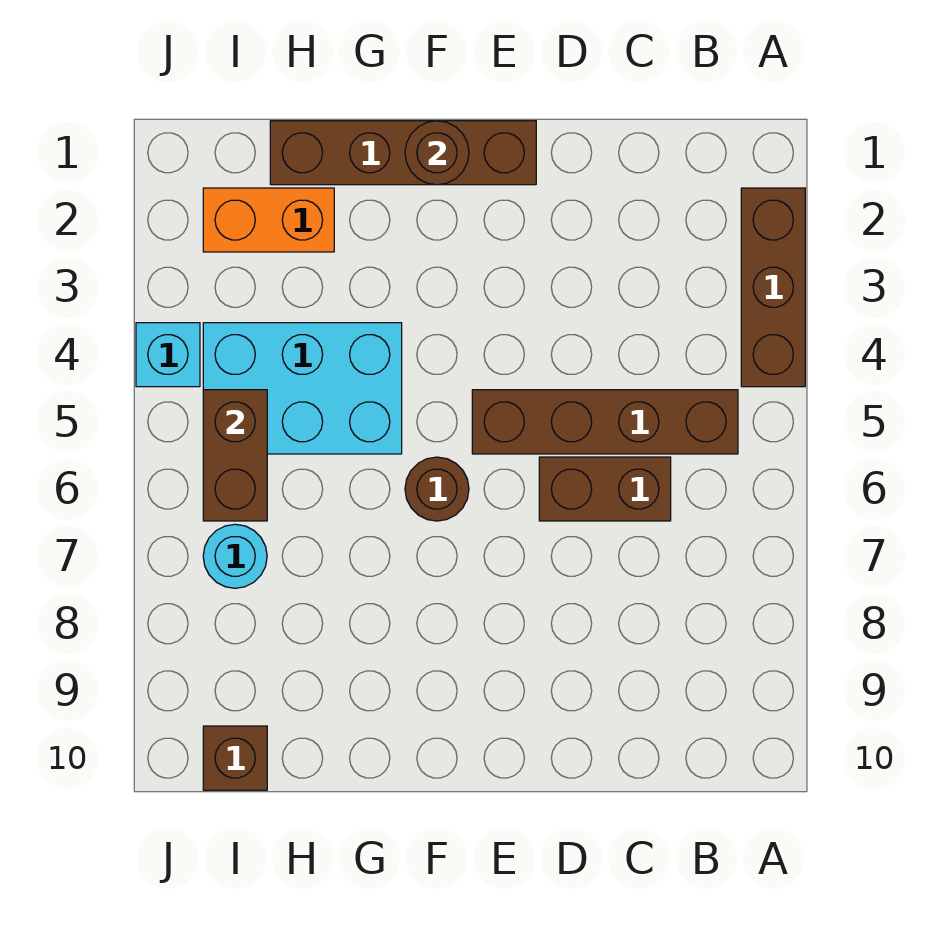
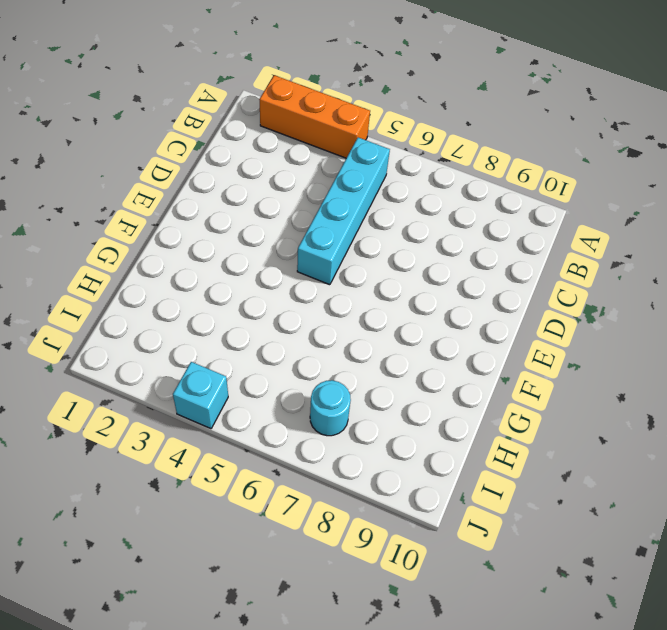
orange brick A2:A4 level 1 -> brown brick A2:A4 level 1
cyan brick B5:E5 level 1 -> brown brick B5:E5 level 1
none -> brown brick C6:D6 level 1
none -> brown brick E1:H1 level 1
none -> brown round brick F6 level 1

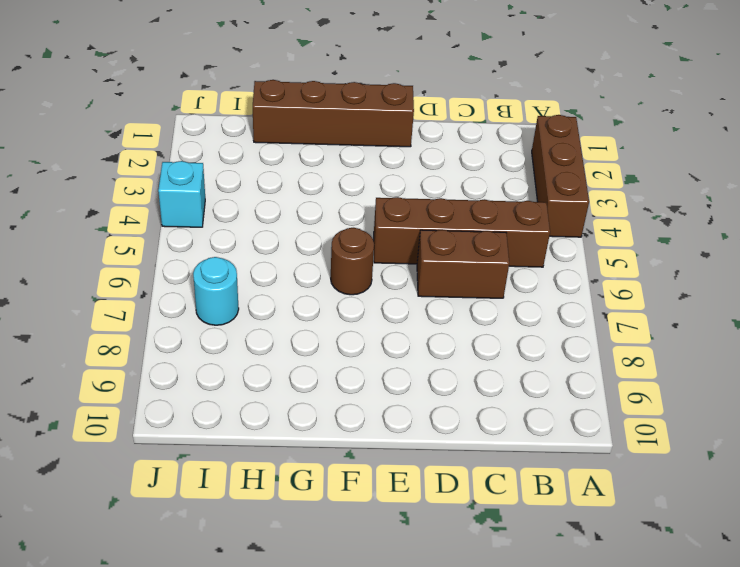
none -> cyan brick G4:I5 level 1
none -> orange brick H2:I2 level 1
none -> brown brick I10 level 1

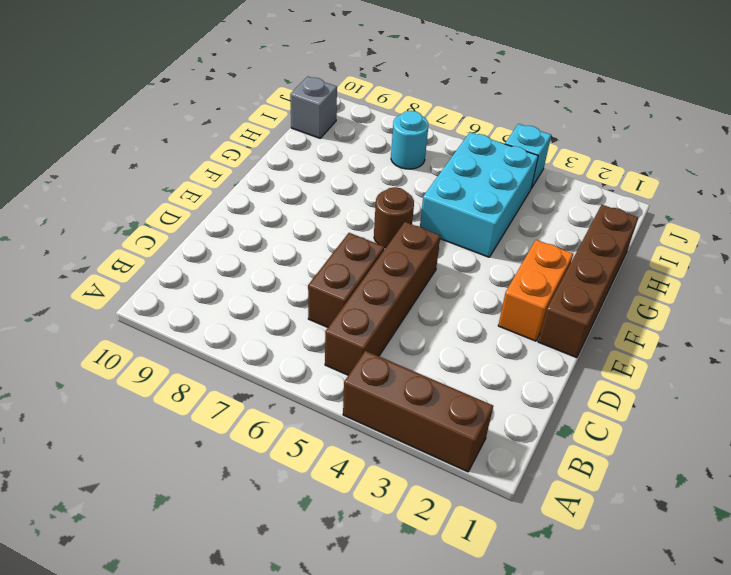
orange brick E2:F2 level 1 -> orange brick H2:I2 level 1
grey brick I10 level 1 -> brown brick I10 level 1
none -> brown round brick F1 level 2
none -> brown brick I5:I6 level 2

